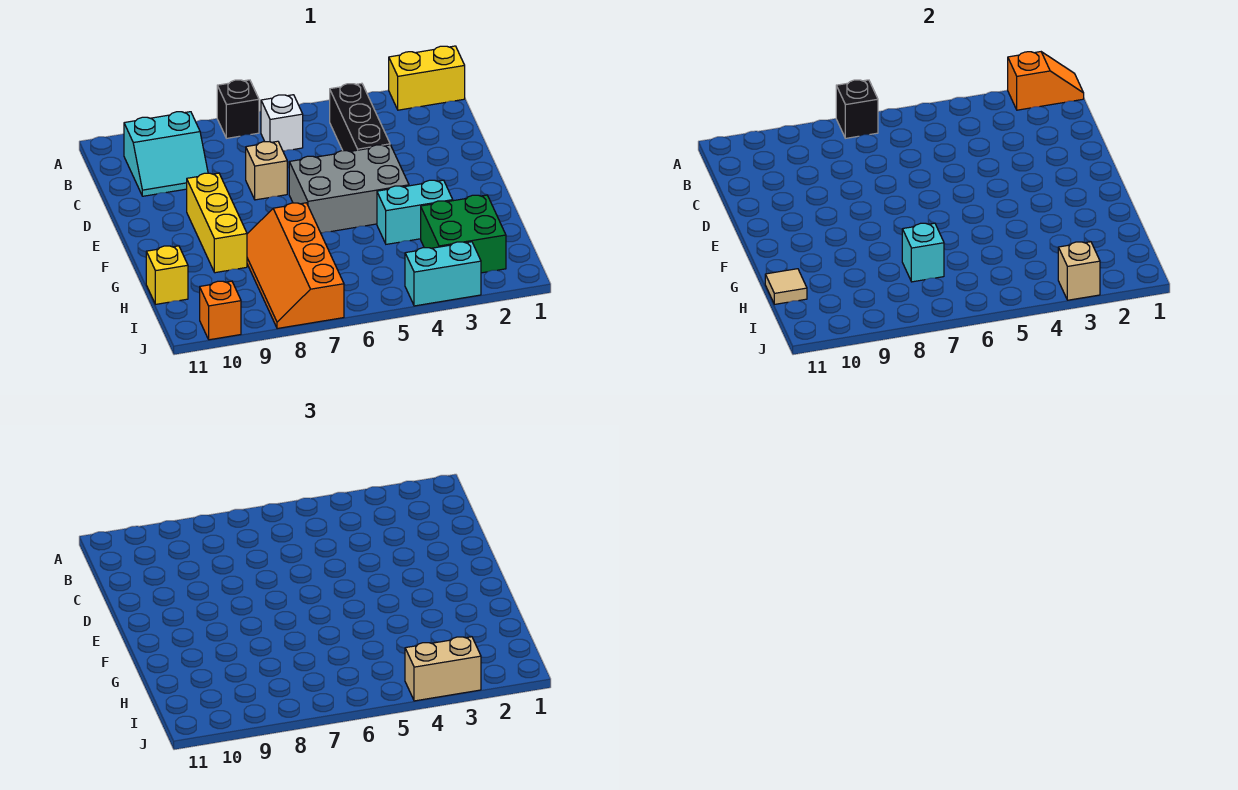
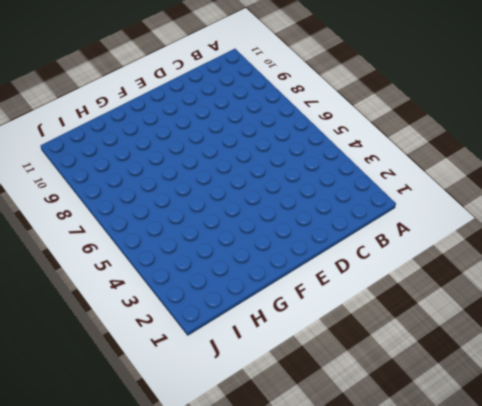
none -> yellow brick A1:A2 level 1
none -> black brick A7 level 1
none -> black brick B4:D4 level 1

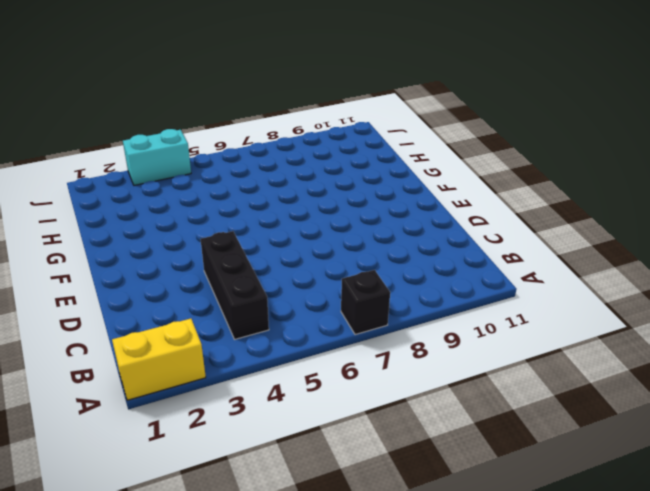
none -> white brick B6 level 1
none -> cyan slope B9:C10 level 1 top B
none -> tan brick D7 level 1

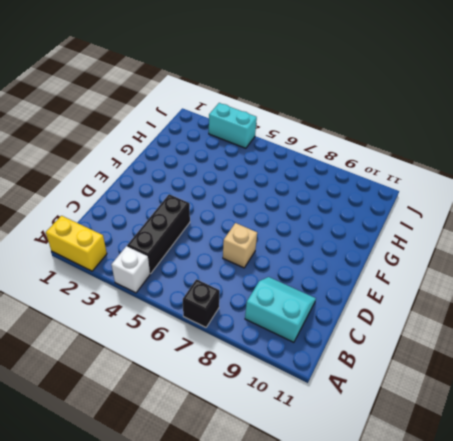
white brick A4 level 1 -> white brick B6 level 1
none -> grey brick E4:F6 level 1
none -> yellow brick E9:G9 level 1
none -> cyan brick G3:G4 level 1

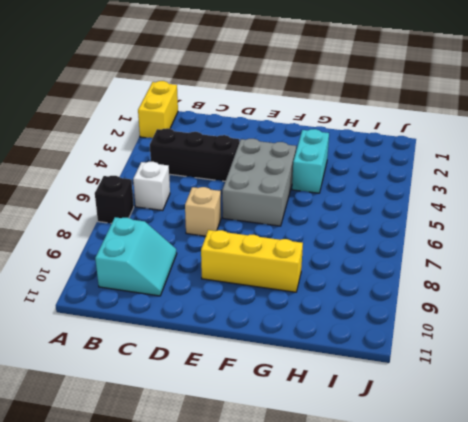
none -> orange slope G7:J8 level 1 top 7
none -> green brick H2:I3 level 1
none -> yellow brick H11 level 1

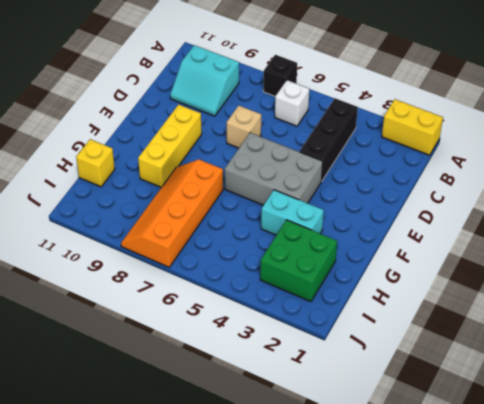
none -> cyan brick J3:J4 level 1
none -> orange brick J10 level 1
none -> orange slope A1:A2 level 2 top 2

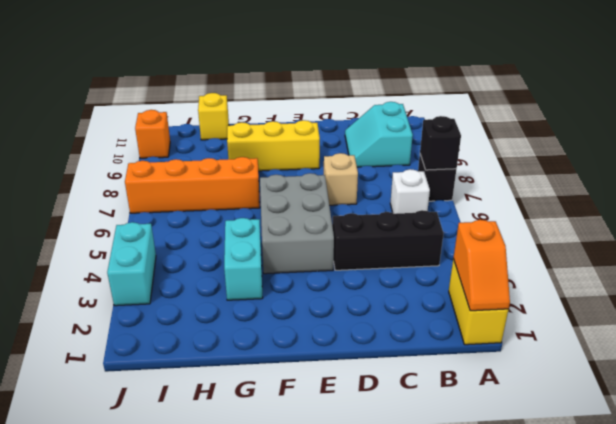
none -> green brick H2:I3 level 1
none -> cyan brick H7 level 2
none -> tan tile H11 level 2

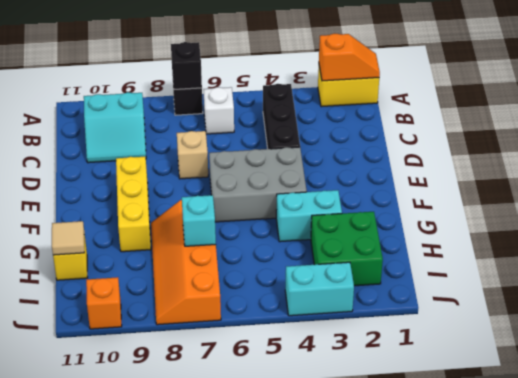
none -> tan brick J3 level 2
none -> tan brick J3:J4 level 3

